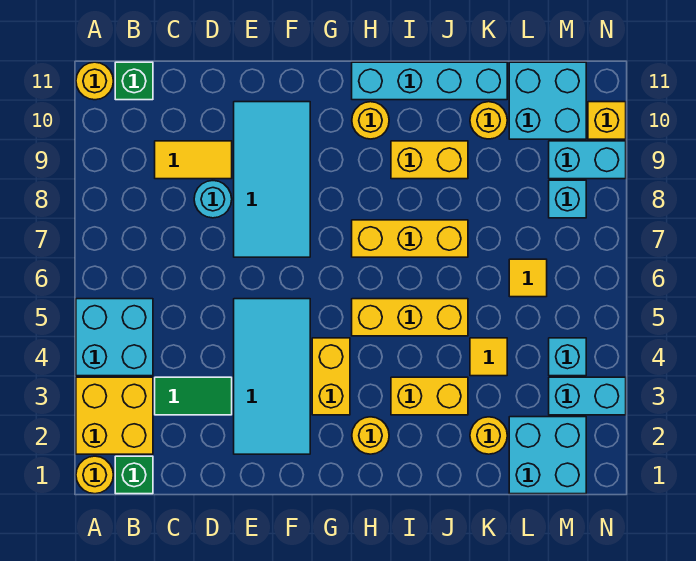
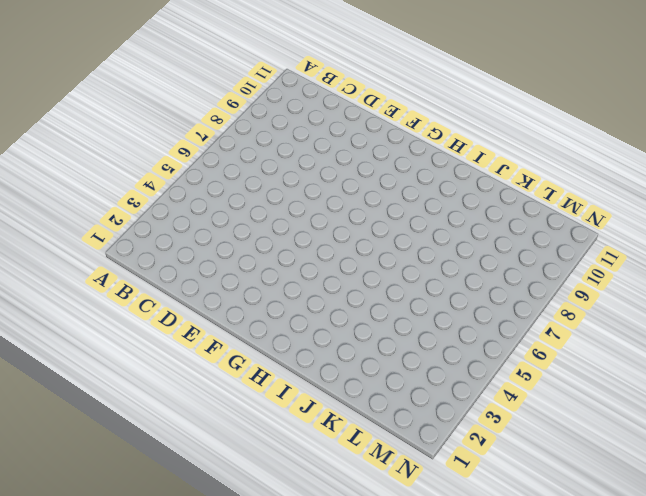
none -> yellow round brick A1 level 1
none -> yellow brick A2:B3 level 1
none -> cyan brick A4:B5 level 1
none -> yellow round brick A11 level 1

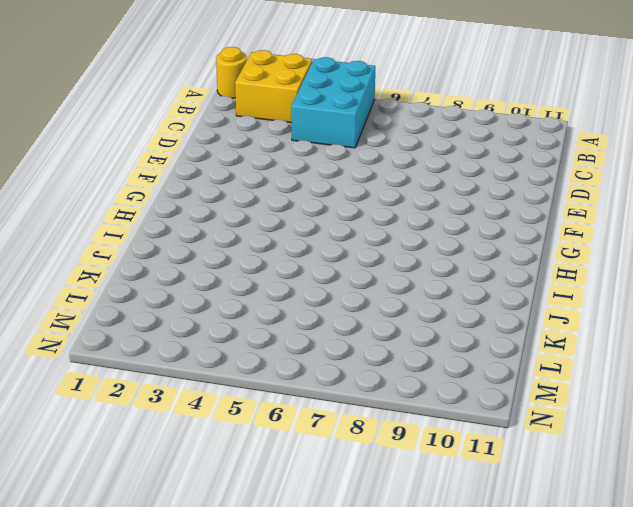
cyan brick A4:C5 level 1 -> cyan brick A4:B5 level 1
none -> yellow round brick A11 level 1
none -> green brick B1 level 1
none -> green brick B11 level 1
none -> green tile C3:D3 level 1

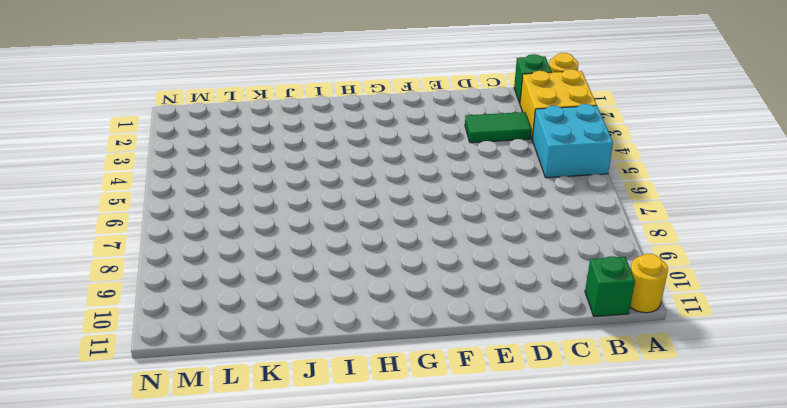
none -> yellow tile C9:D9 level 1
none -> cyan round brick D8 level 1
none -> cyan tile E2:F5 level 1
none -> cyan tile E7:F10 level 1

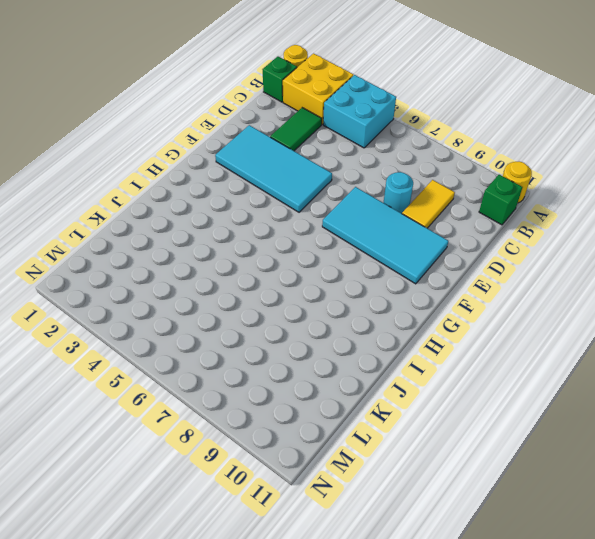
none -> yellow brick G3:G4 level 1
none -> yellow round brick H2 level 1
none -> yellow brick H5:J5 level 1
none -> yellow brick H7:J7 level 1

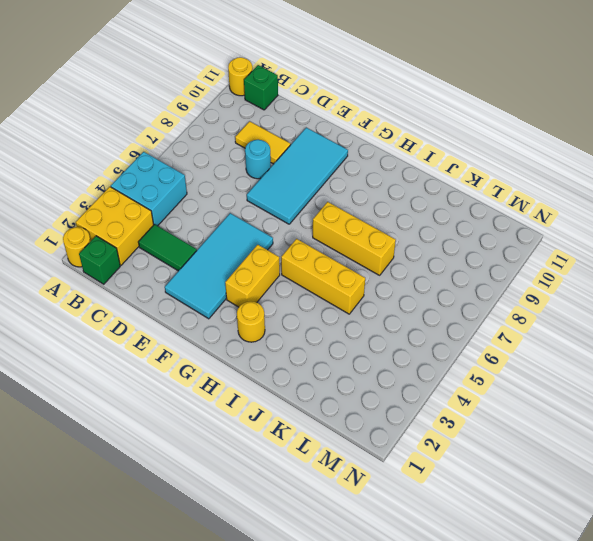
none -> yellow round brick H10 level 1
none -> cyan brick H11:K11 level 1
none -> yellow brick I3:J3 level 1
none -> yellow brick I9:J9 level 1

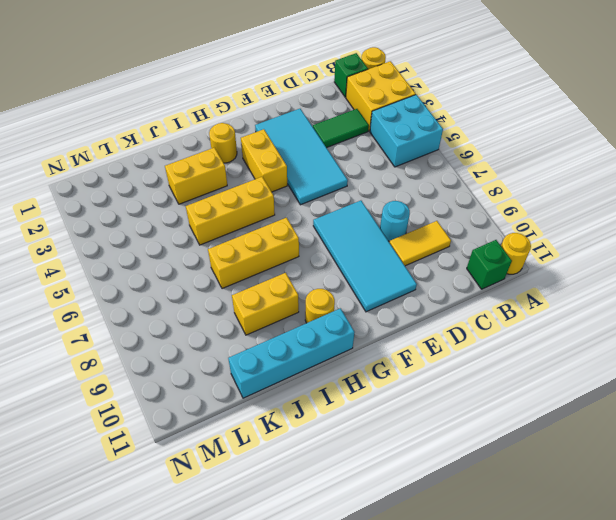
none -> yellow round brick K2 level 1
none -> yellow tile K4 level 1
none -> yellow round brick K10 level 1
none -> cyan brick L1:M2 level 1

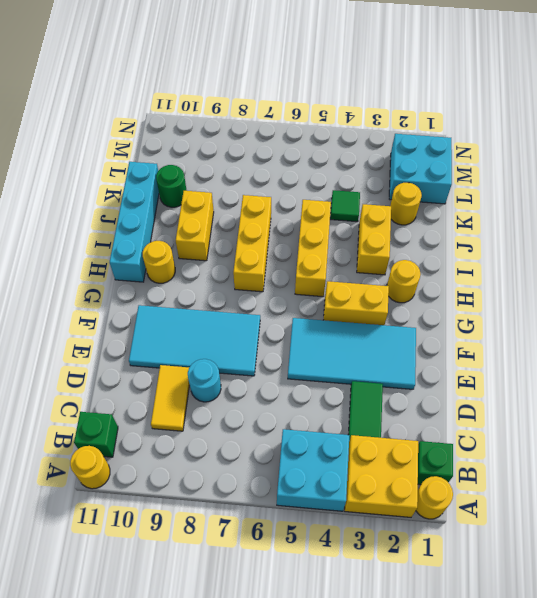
green tile K4 level 1 -> yellow tile K4 level 1
green round brick K10 level 1 -> yellow round brick K10 level 1
none -> yellow tile L6 level 1
none -> cyan brick L10:M11 level 1
none -> cyan brick M3:N3 level 1
none -> cyan brick M4 level 1

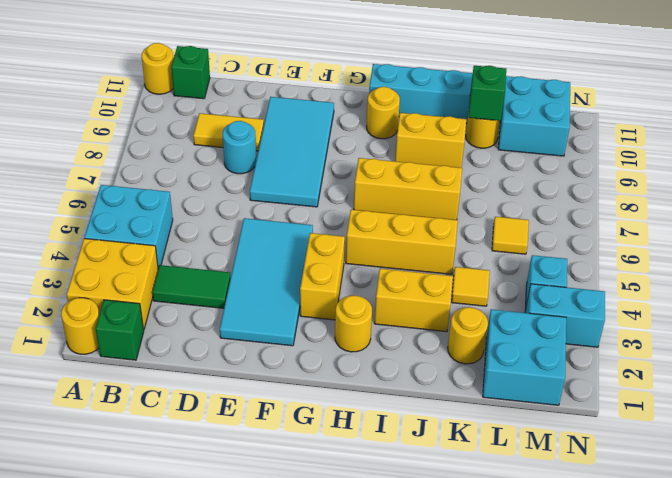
green brick K10 level 2 -> none
none -> cyan brick M8 level 1
none -> cyan brick M9:N9 level 1
none -> yellow brick N10 level 1

